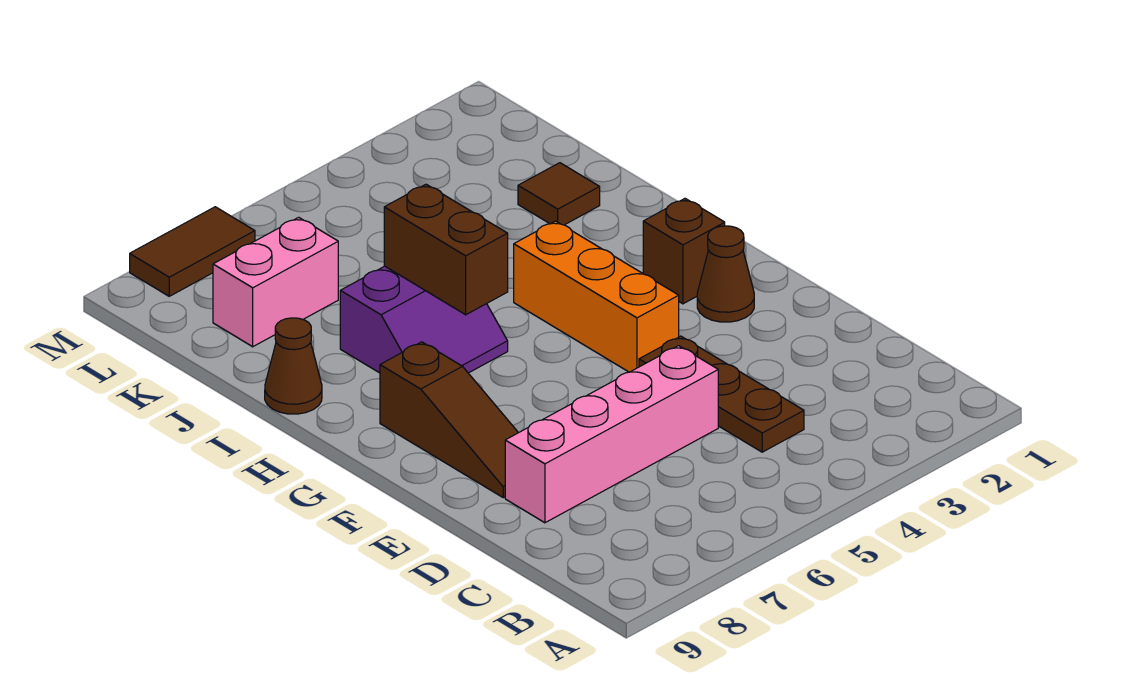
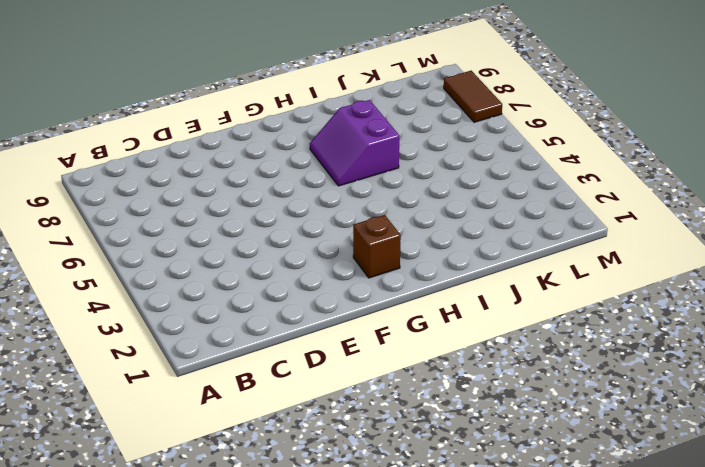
none -> brown plate C4:E4 level 1
none -> pink brick D5:D8 level 1
none -> brown slope E8:G8 level 1 top G

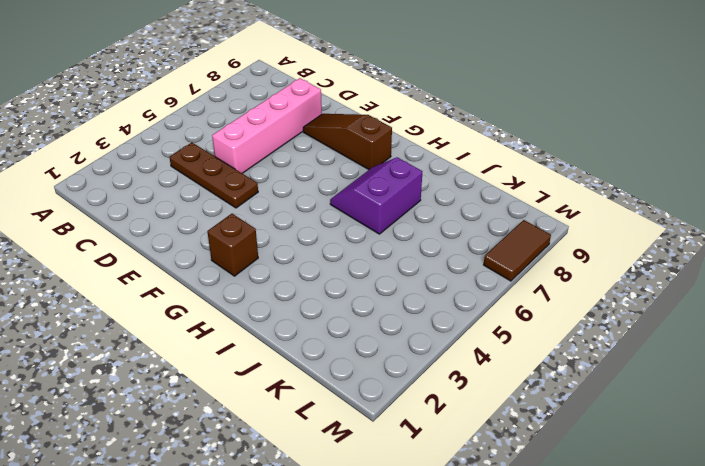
none -> brown cone F2 level 1
none -> orange brick F4:H4 level 1
none -> brown cone I9 level 1

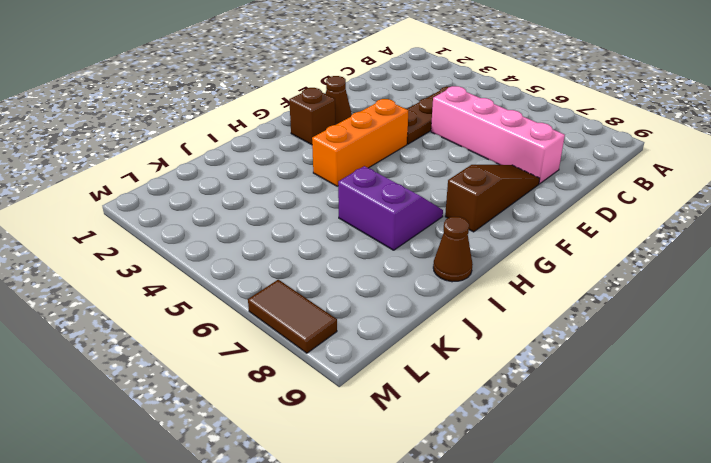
none -> brown tile J2 level 1
none -> pink brick K7:K8 level 1
none -> brown brick H6:I6 level 2

